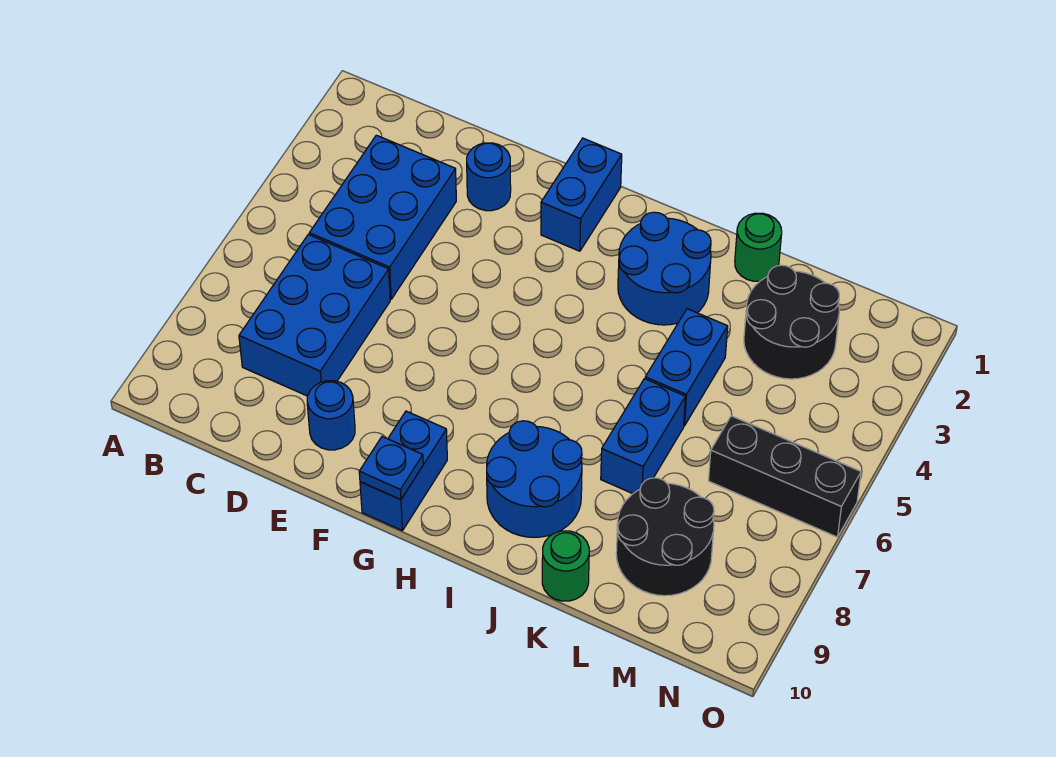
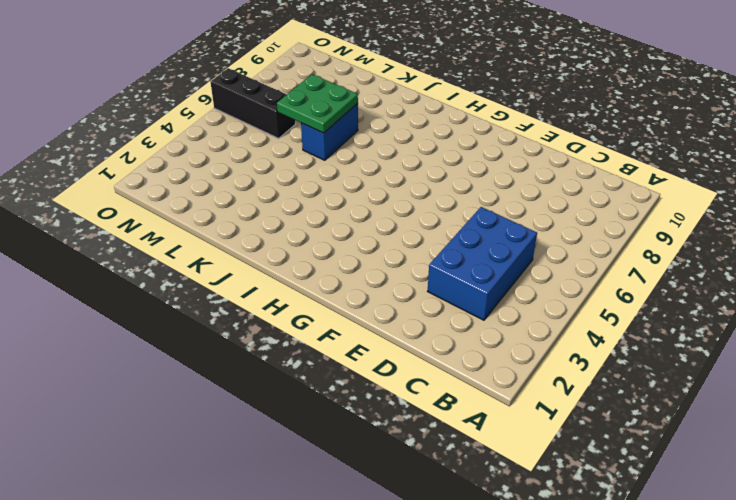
green plate K6:L7 level 2 -> none
none -> blue brick C6:D8 level 1
none -> blue round brick E2 level 1
none -> blue round brick E9 level 1

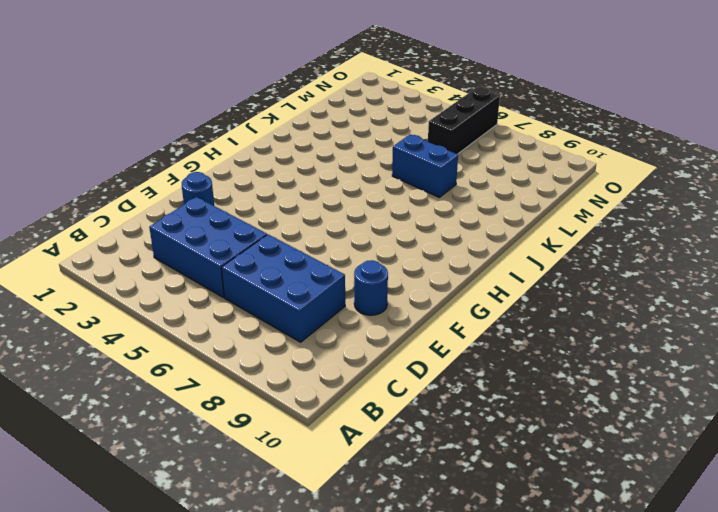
none -> blue brick G1:G2 level 1
none -> blue brick G9:G10 level 1
none -> blue round brick I2:J3 level 1

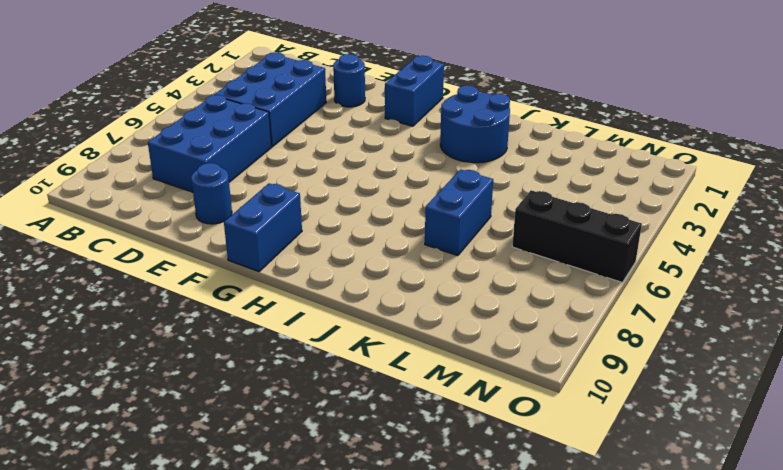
none -> blue round brick I8:J9 level 1
none -> green round brick K1 level 1
none -> blue brick K4:K5 level 1

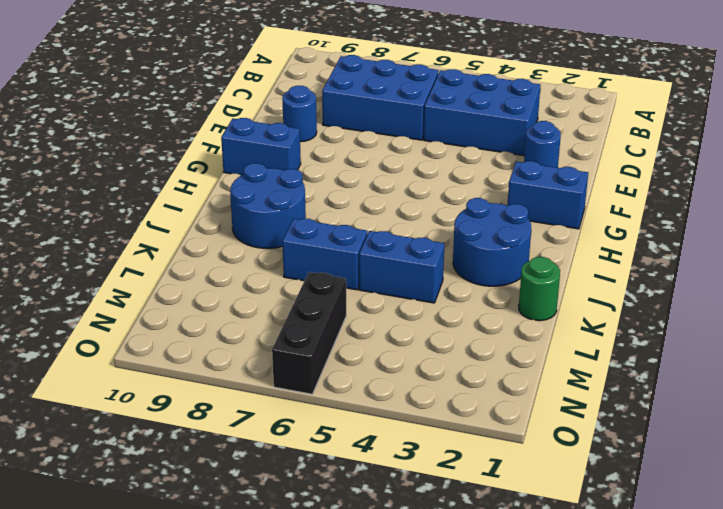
none -> green round brick K10 level 1
none -> black round brick L2:M3 level 1
none -> black round brick L8:M9 level 1

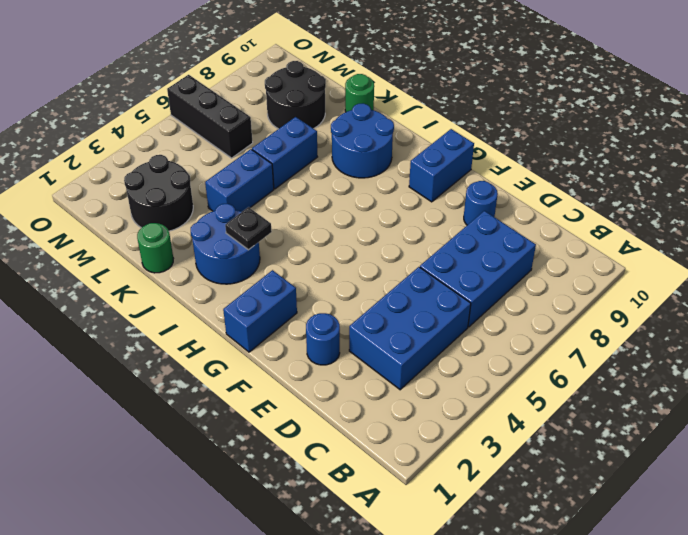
black plate I3 level 2 -> none
none -> blue plate G10 level 2

